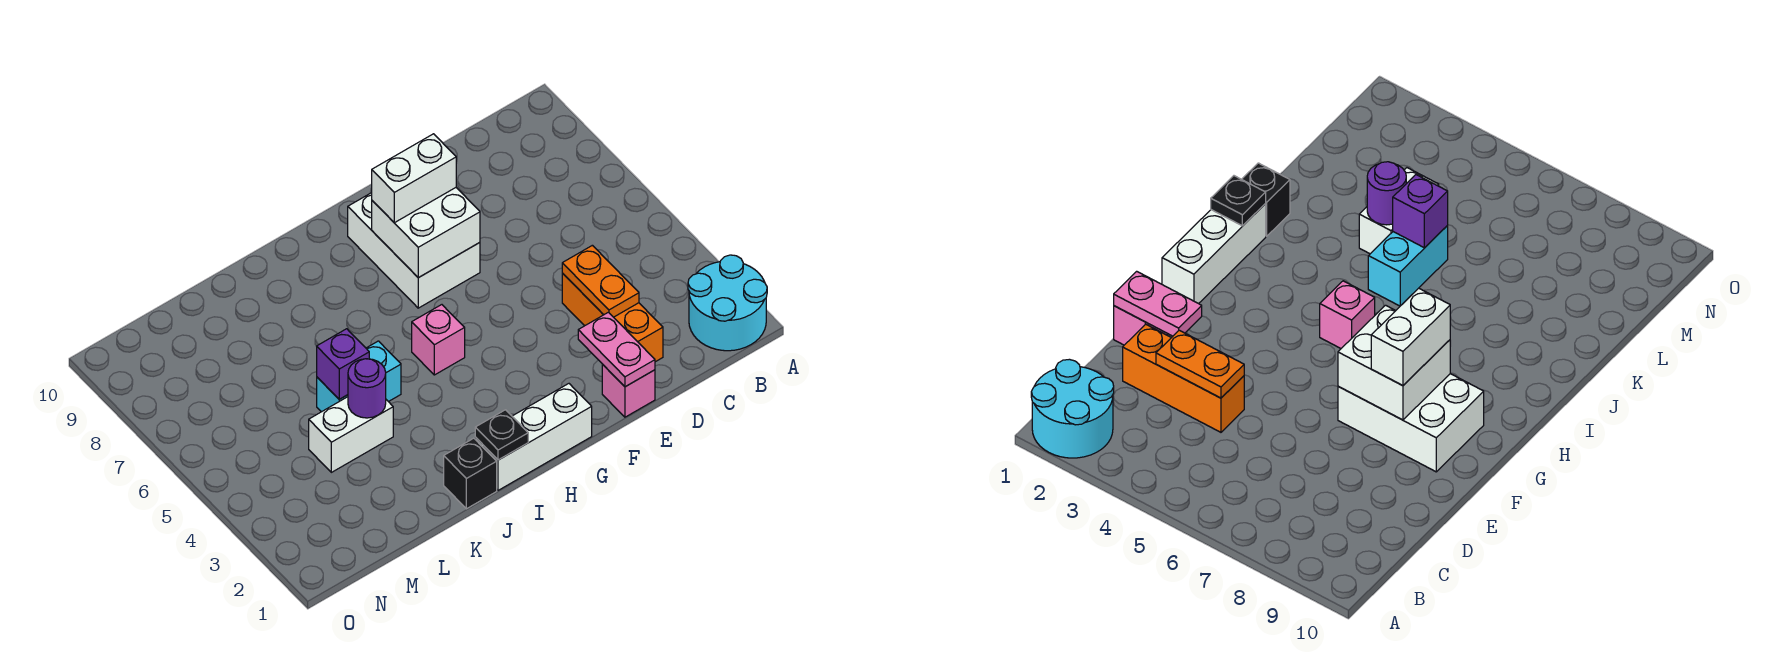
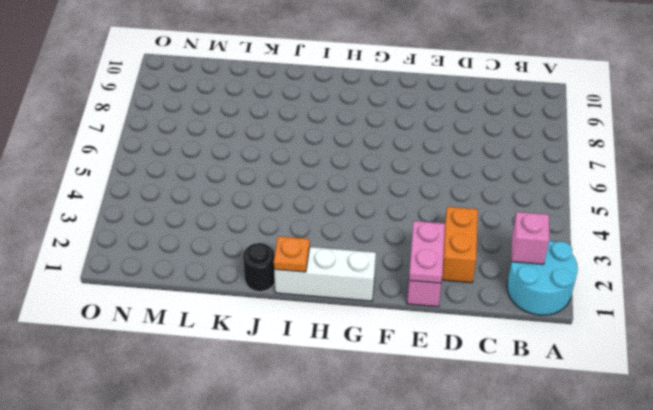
pink brick B2 level 2 -> pink brick H5 level 1
orange brick D2:D3 level 1 -> orange brick D2:D4 level 1
orange plate I1 level 2 -> black plate I1 level 2
black round brick J1 level 1 -> black brick J1 level 1
none -> white brick F7:G9 level 1
none -> cyan brick J5:K5 level 1
none -> white brick K4:L4 level 1

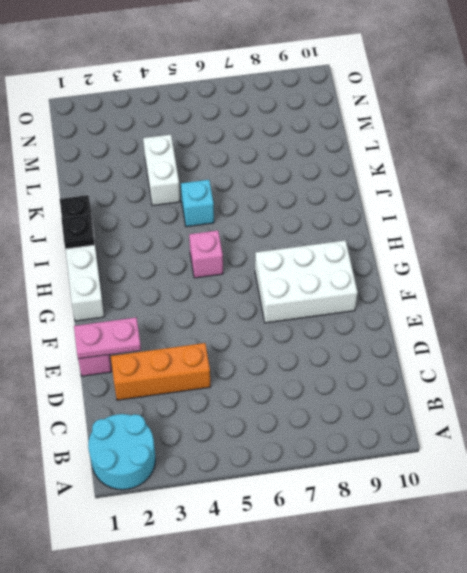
cyan brick J5 level 1 -> cyan brick J5:K5 level 1
none -> orange plate D3:D4 level 2
none -> white brick F7:G8 level 2
none -> purple round brick K4 level 2

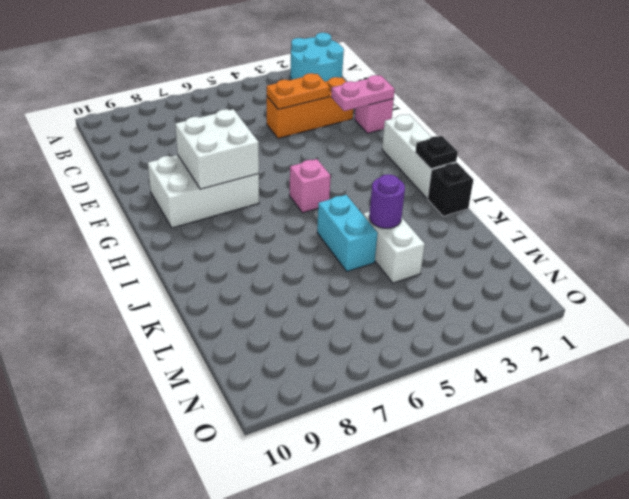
none -> purple brick K5 level 2
none -> white brick F8:G8 level 3

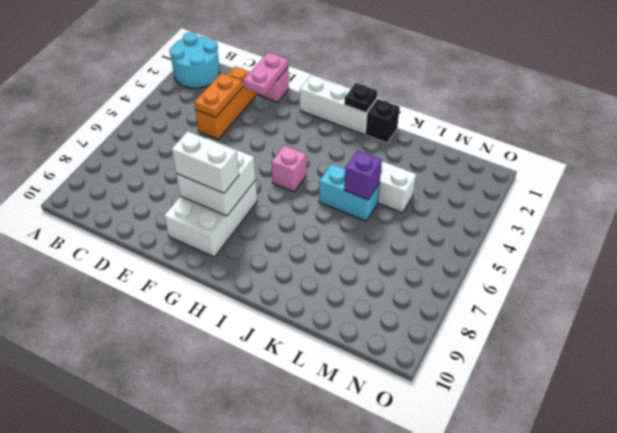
none -> purple round brick K4 level 2

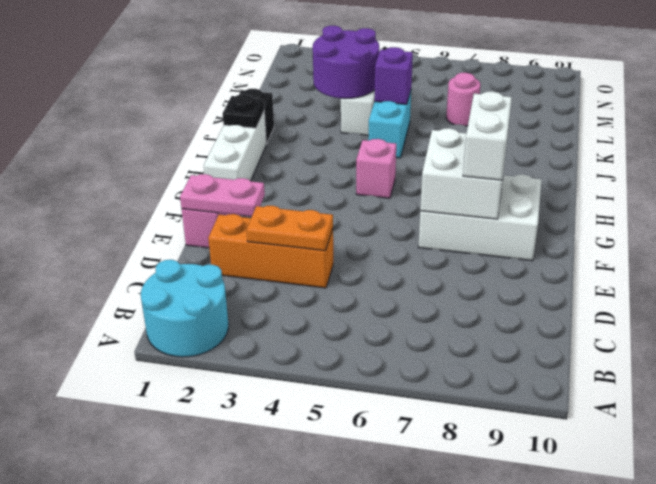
purple round brick K3:L4 level 2 -> purple round brick K4 level 2
pink round brick L7 level 1 -> none

